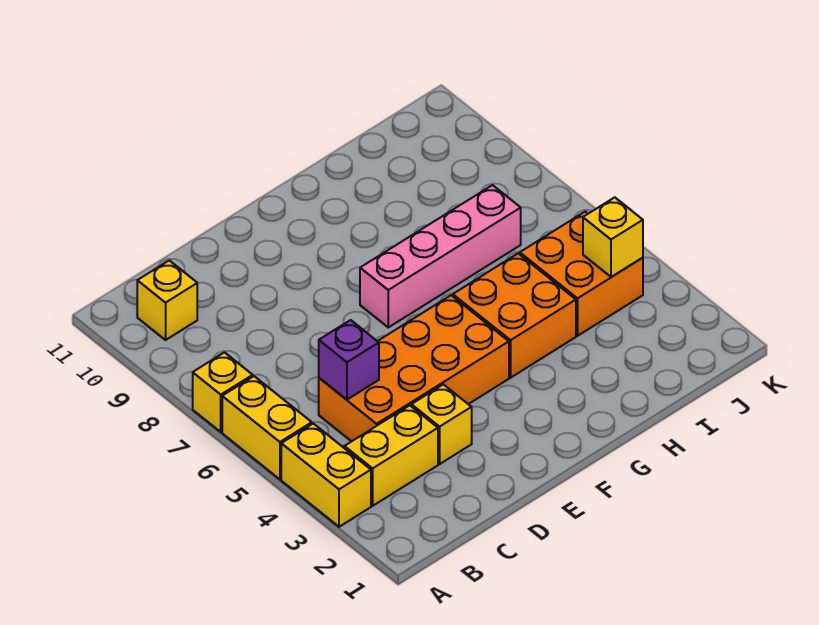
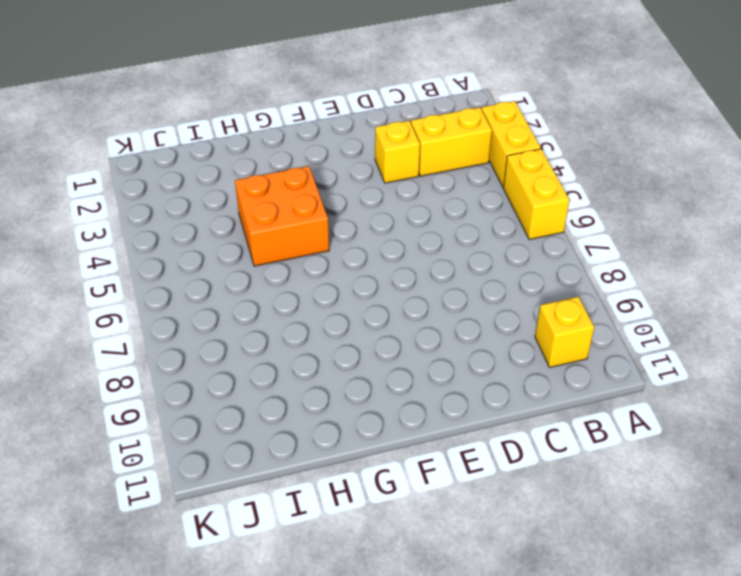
none -> yellow brick A7 level 1
none -> orange brick C4:F5 level 1
none -> pink brick F7:I7 level 1

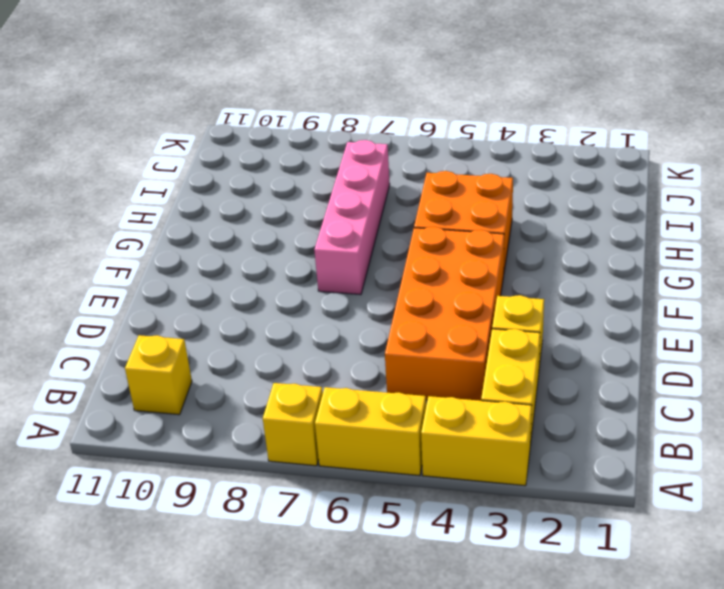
none -> orange brick I4:J5 level 1
none -> purple brick C5 level 2
none -> yellow brick J4 level 2

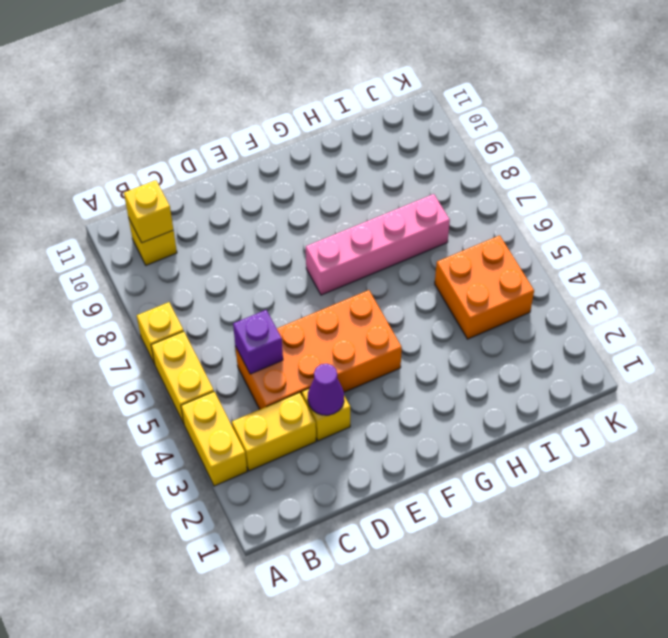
yellow brick B10 level 2 -> yellow brick J4 level 2
purple cone D3 level 2 -> none
none -> orange brick G4:H5 level 1

